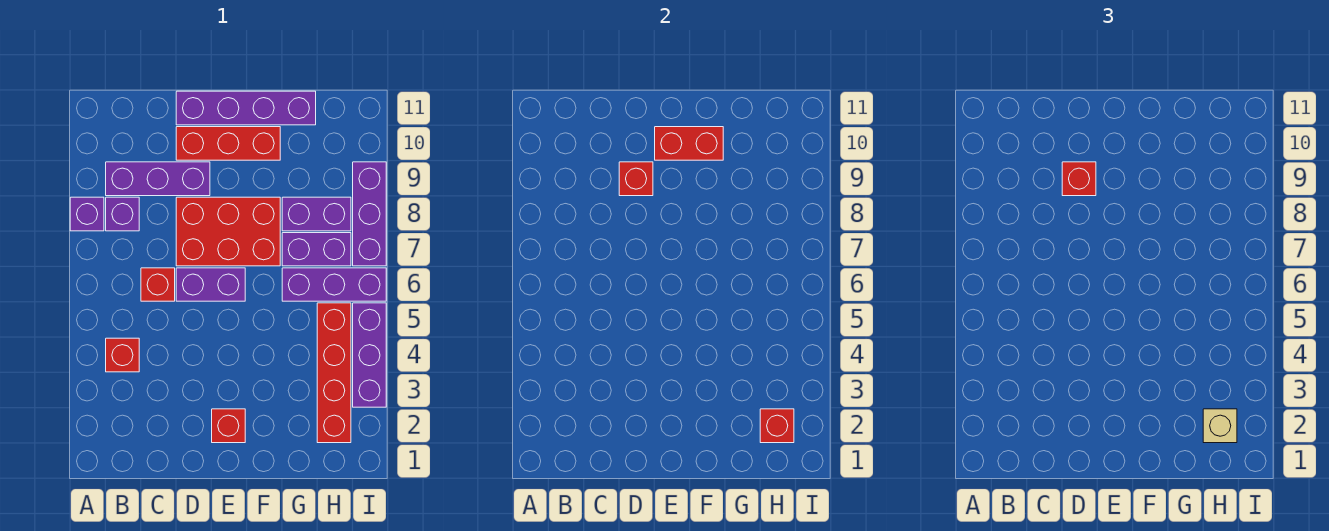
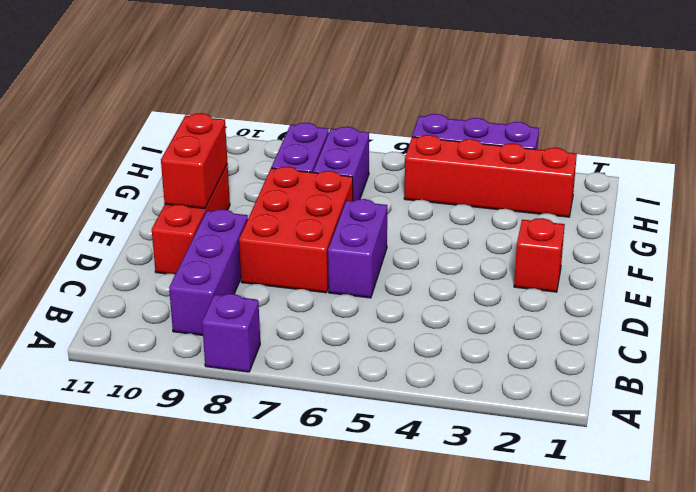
none -> red brick B4 level 1
none -> purple brick B8 level 1
none -> red brick C6 level 1

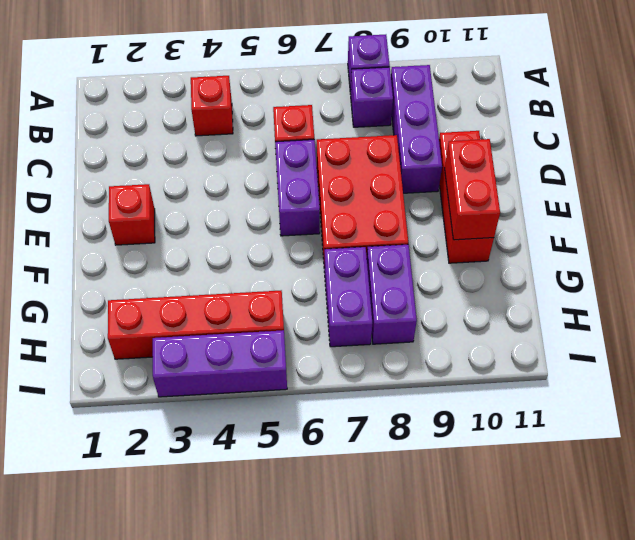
none -> purple brick D11:G11 level 1
none -> purple brick G6:I6 level 1
none -> purple brick I7:I9 level 1

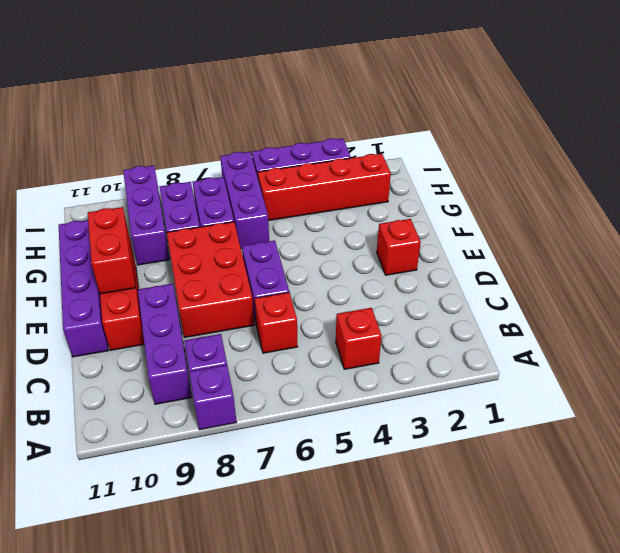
purple brick G9:I9 level 1 -> purple brick I7:I9 level 1
none -> red brick D9 level 2
none -> red brick H2 level 2
none -> red brick D9 level 3

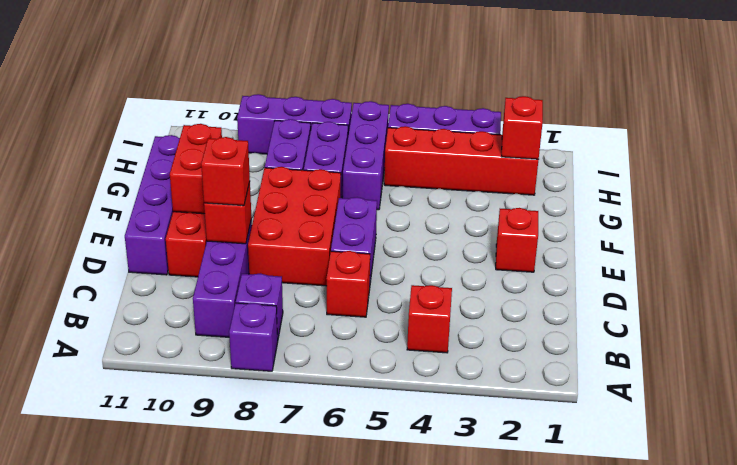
none -> tan brick H2 level 3

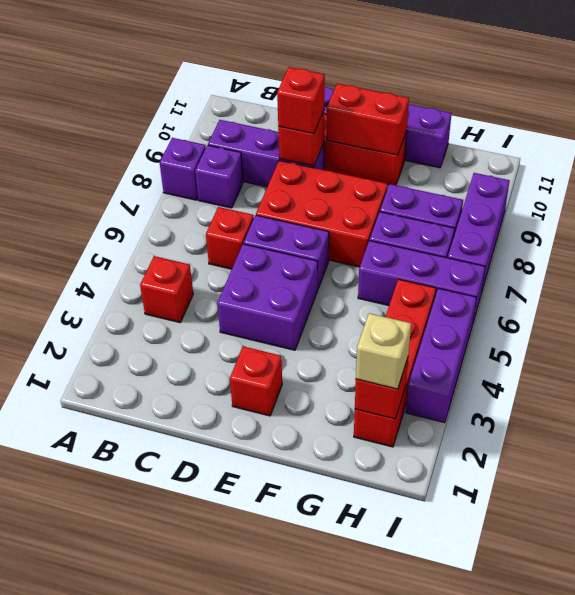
purple brick D4:E5 level 1 -> none

